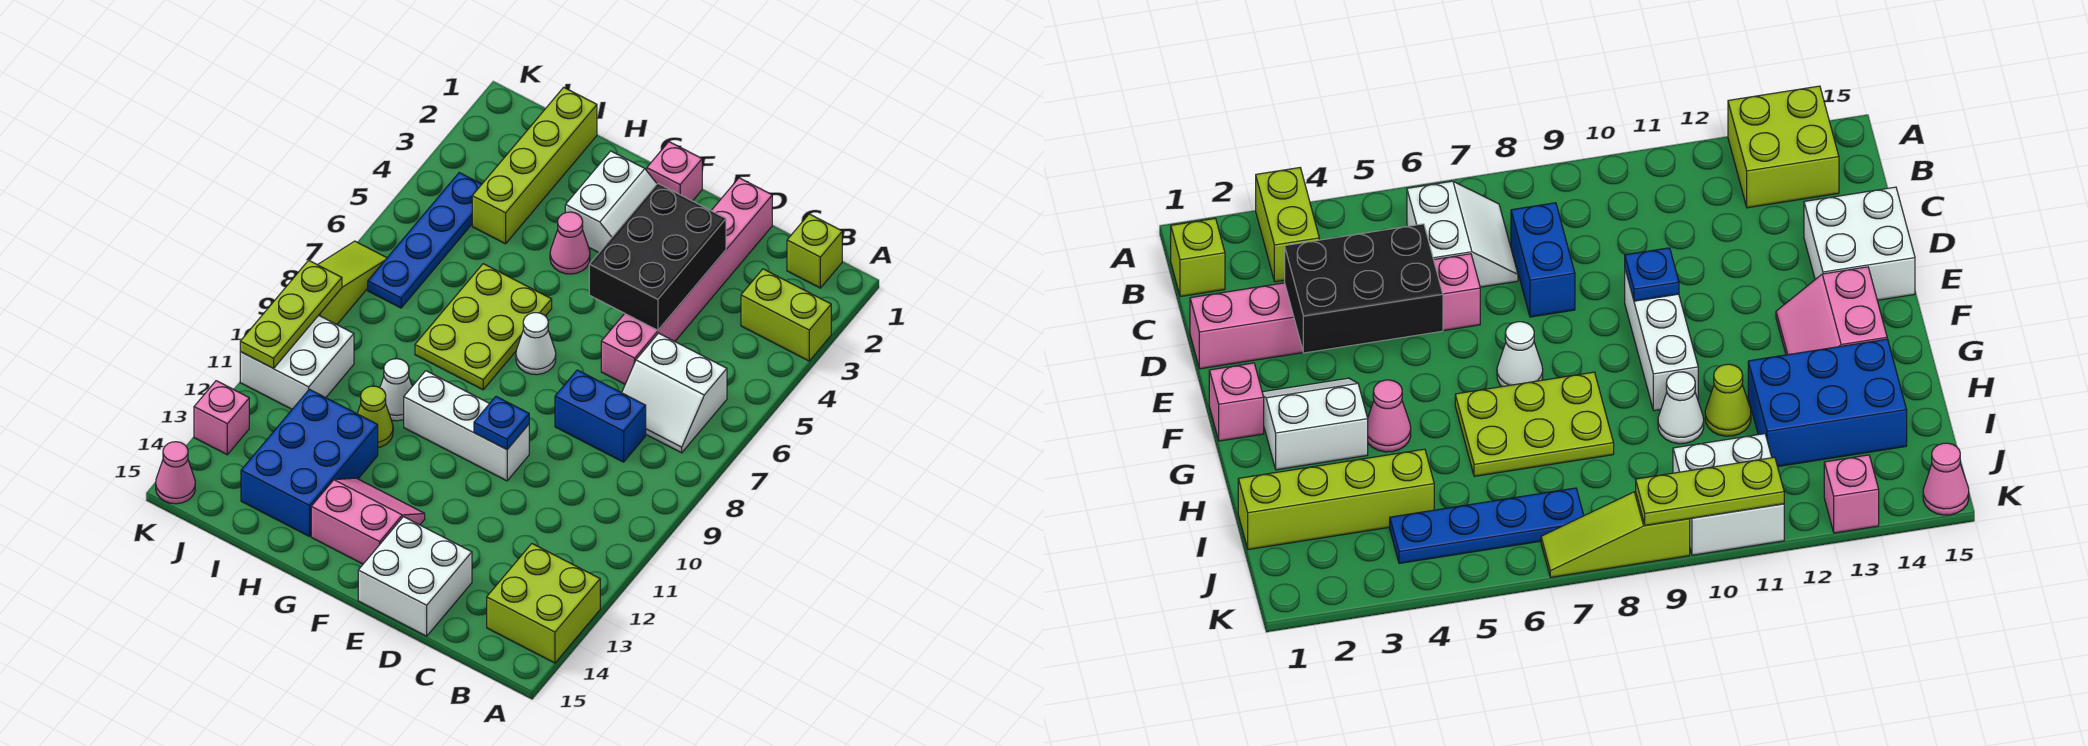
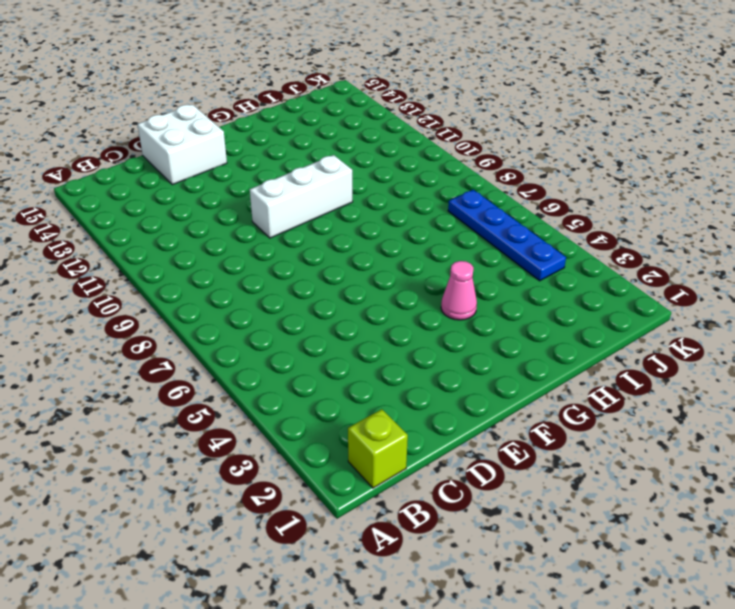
none -> lime brick A3:B3 level 1
none -> lime brick A13:B14 level 1
none -> white slope B6:C7 level 1 top 6

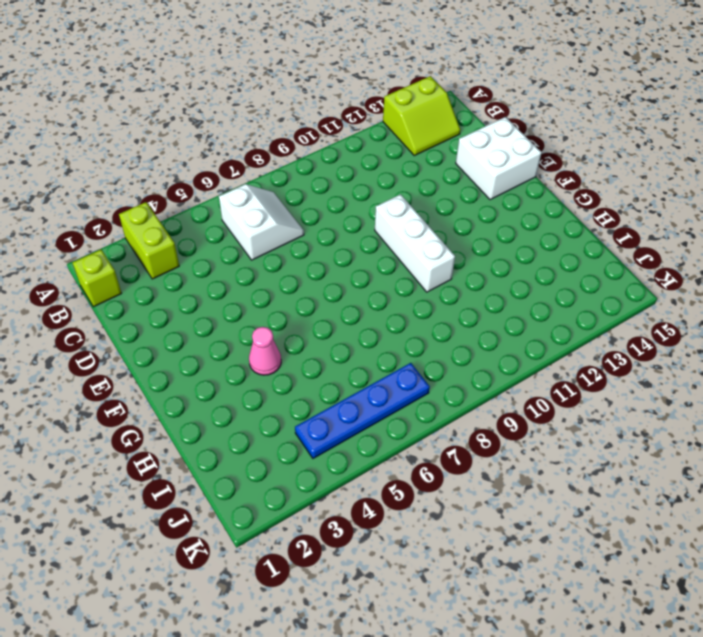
lime slope A13:B14 level 1 top A -> lime brick A13:B14 level 1
none -> blue brick C8:D8 level 1
none -> pink brick D1:D6 level 1
none -> pink brick F1 level 1

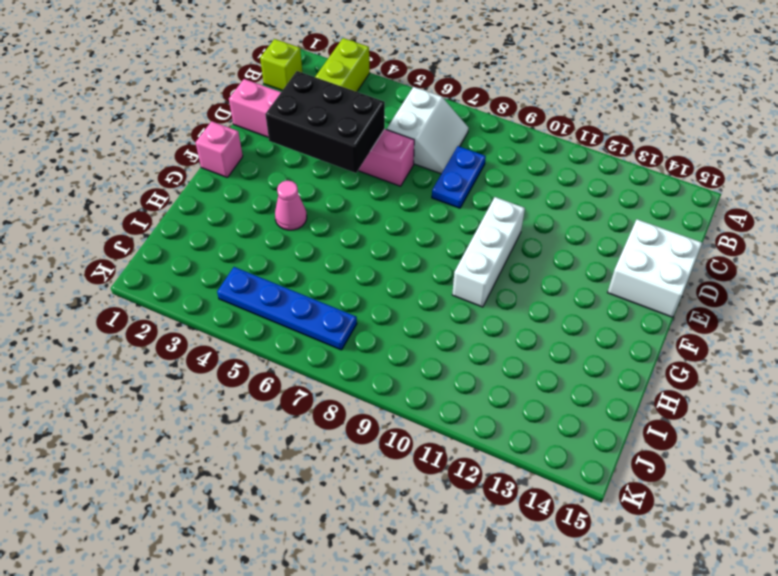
blue plate C8:D8 level 1 -> blue brick C8:D8 level 1
none -> lime brick A13:B14 level 1
none -> white slope F2:G3 level 1 top G
none -> white cone F7 level 1

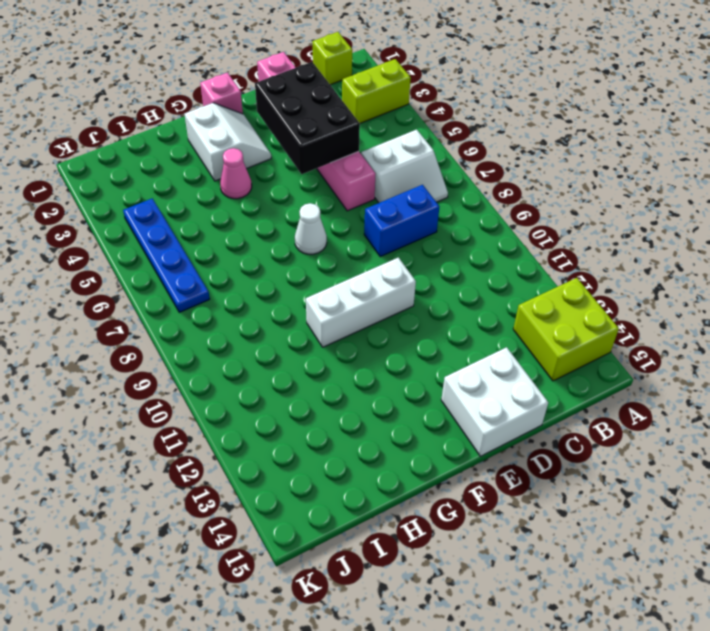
none -> pink slope F13:G14 level 1 top 14
none -> lime plate G6:H8 level 1
none -> white cone H10 level 1

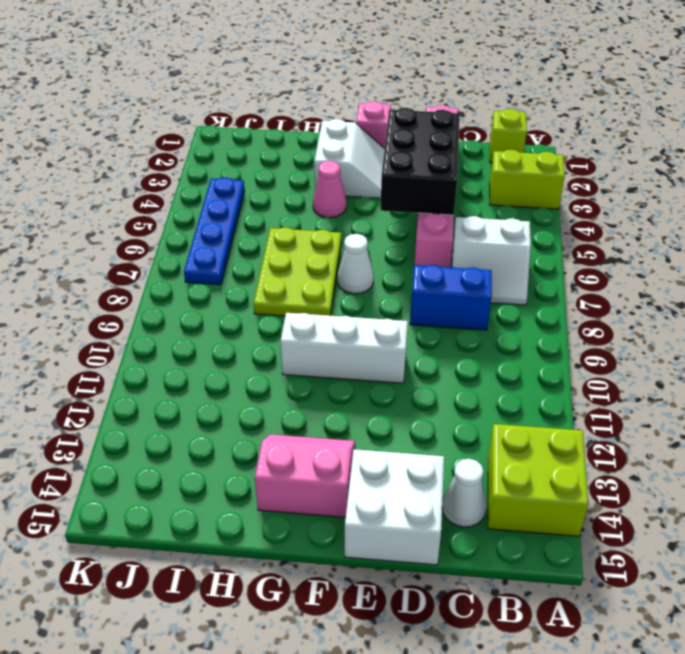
white cone C14 level 1 -> white cone H10 level 1
none -> lime cone H11 level 1
none -> blue brick H12:I14 level 1
none -> lime brick I1:I4 level 1

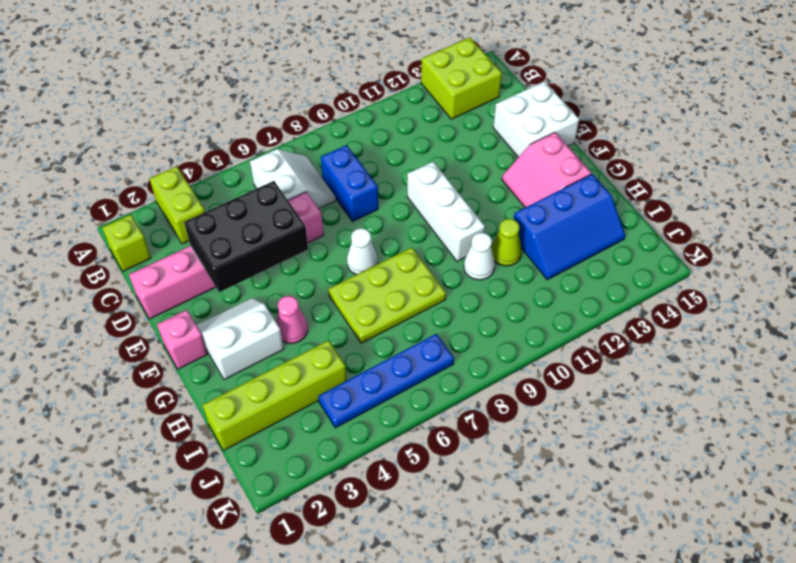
blue slope H12:I14 level 1 top H -> blue brick H12:I14 level 1
none -> white brick J10:K11 level 1
none -> lime slope K7:K9 level 1 top 9
none -> pink brick K13 level 1

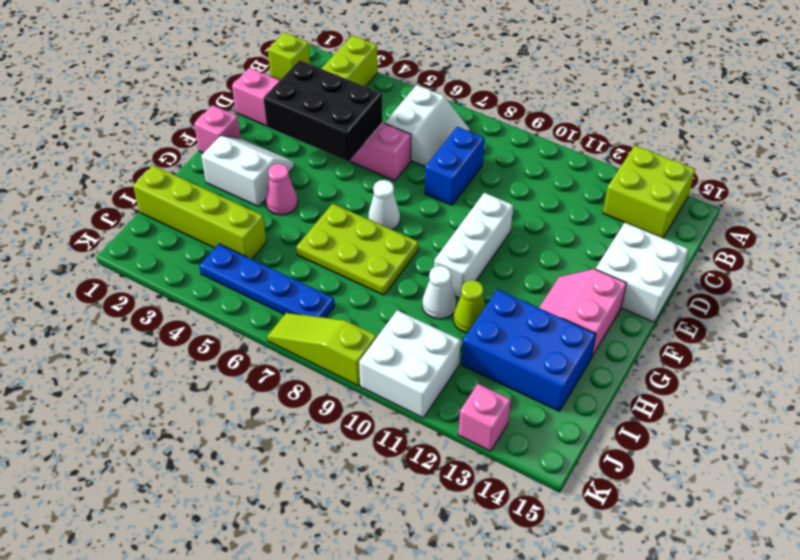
none -> pink cone K15 level 1
none -> blue plate E10 level 2
none -> lime plate K9:K11 level 2

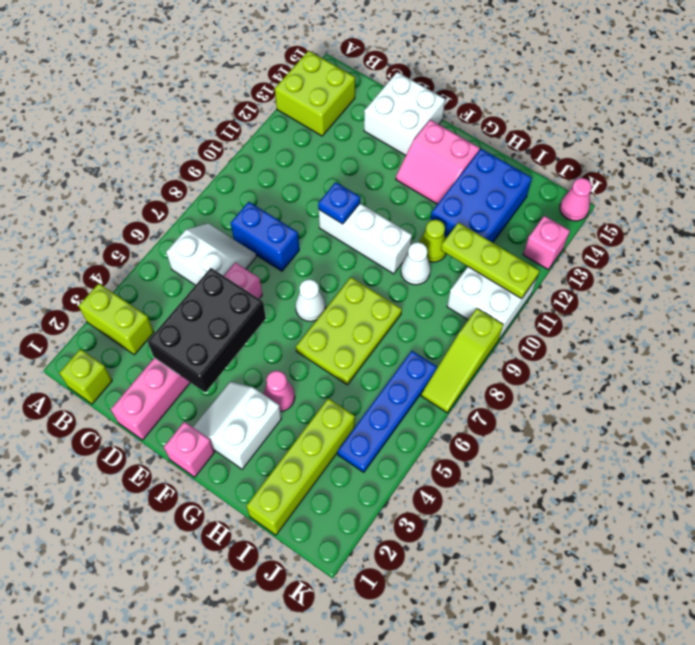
lime plate I11:K11 level 2 -> lime plate K9:K11 level 2

